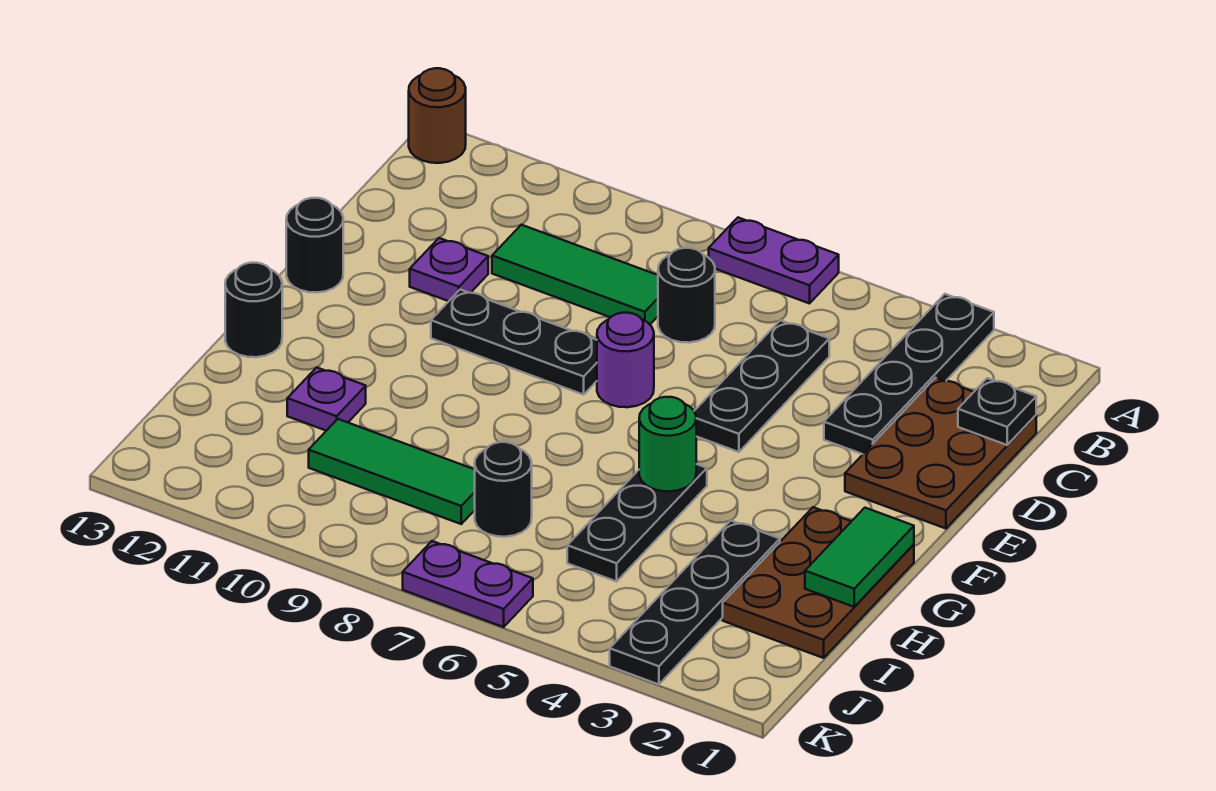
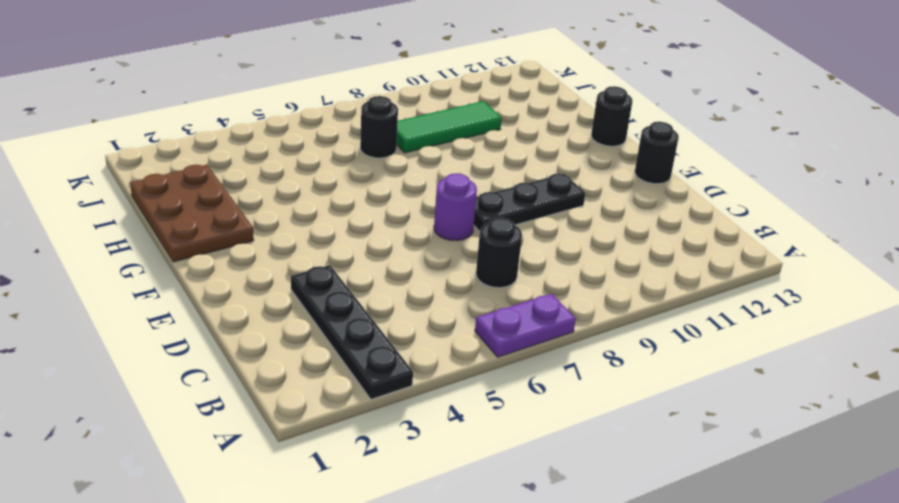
none -> brown round brick A13 level 1
none -> brown plate C1:E2 level 1
none -> black plate C5:E5 level 1

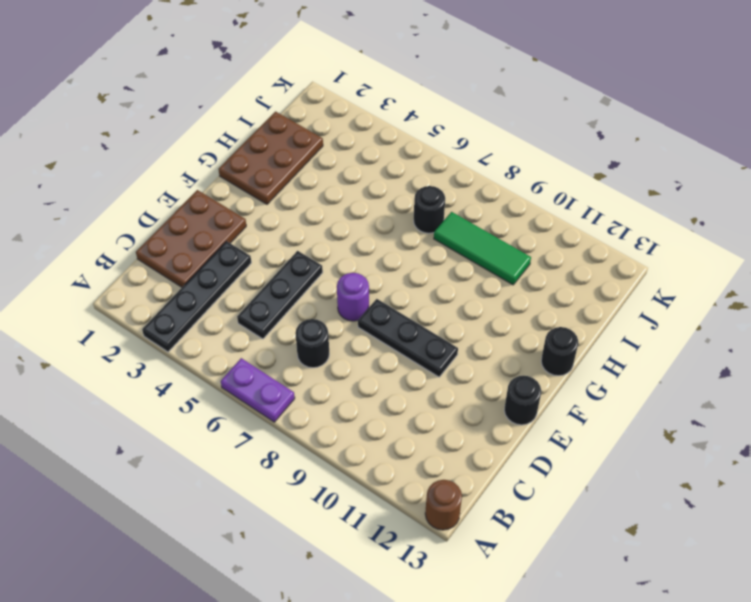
none -> green tile C8:C10 level 1
none -> purple plate D11 level 1
none -> black plate G5:I5 level 1

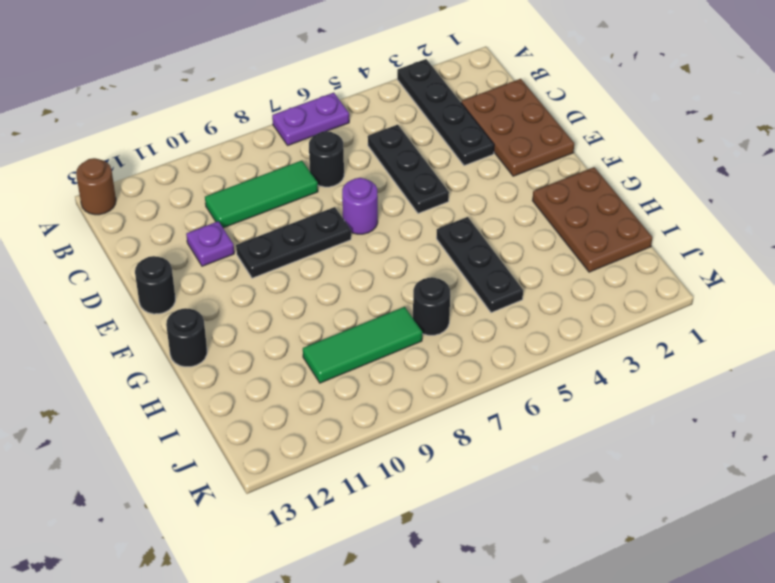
none -> black plate H3:K3 level 1
none -> purple plate H11 level 1
none -> purple plate K6:K7 level 1

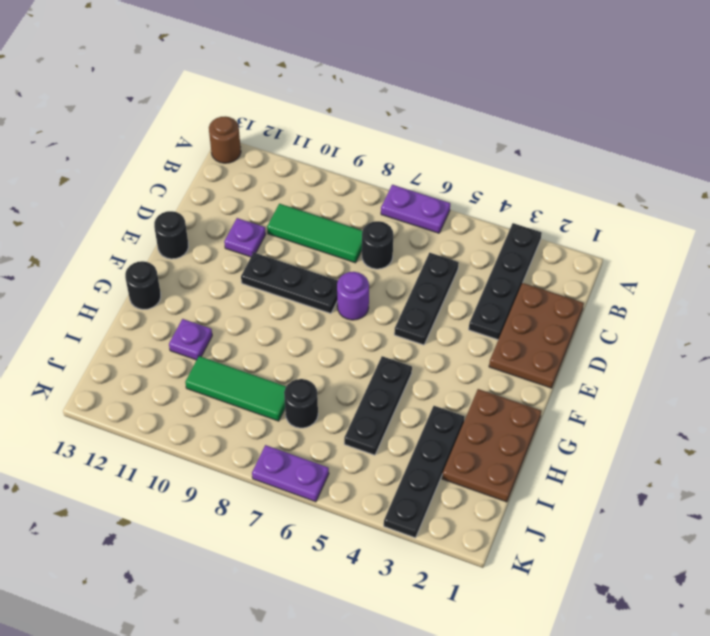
none -> black plate C1 level 2
none -> green tile G1:H1 level 2
none -> green round brick G5 level 2

